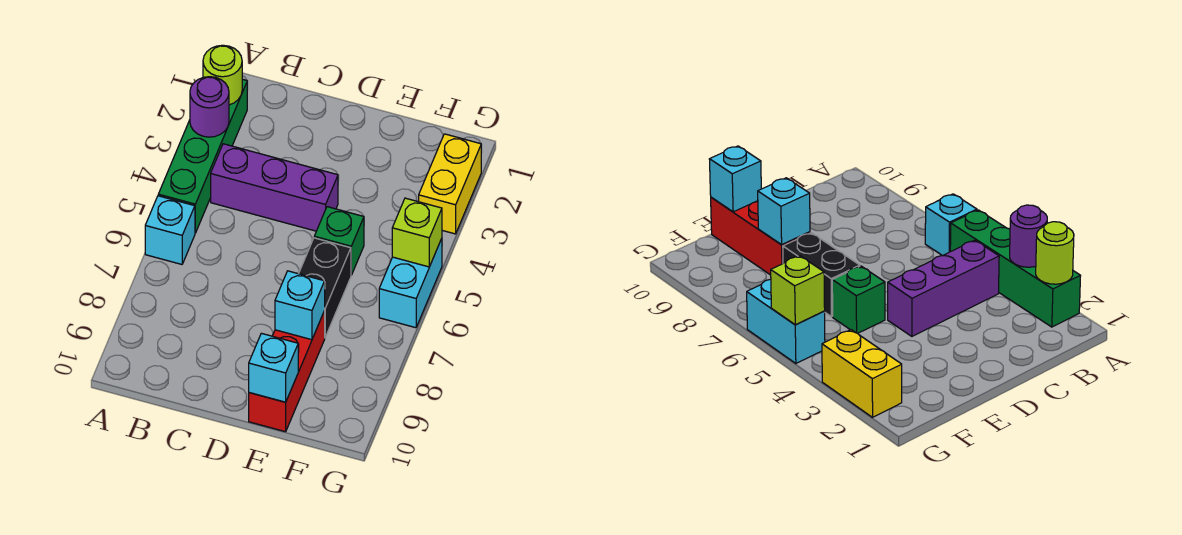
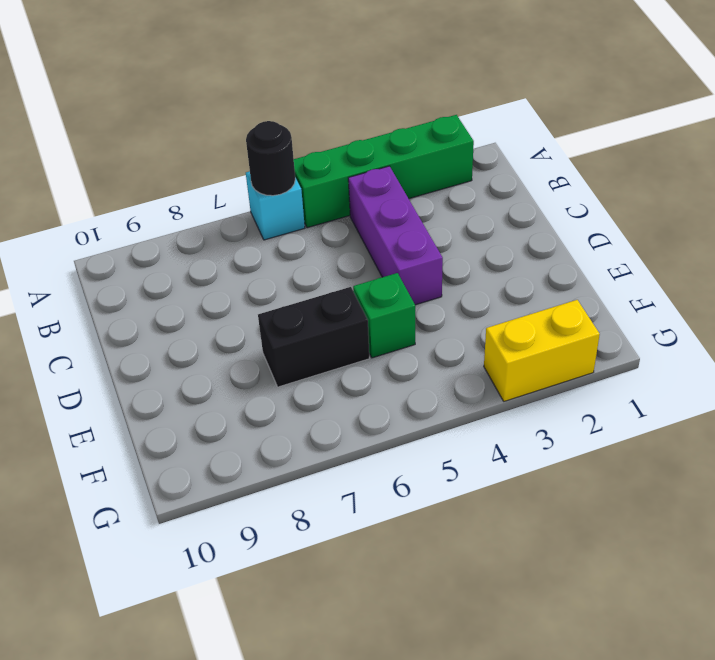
black round brick A6 level 2 -> none
none -> red brick E8:E10 level 1
none -> cyan brick G5:G6 level 1
none -> lime round brick A2 level 2

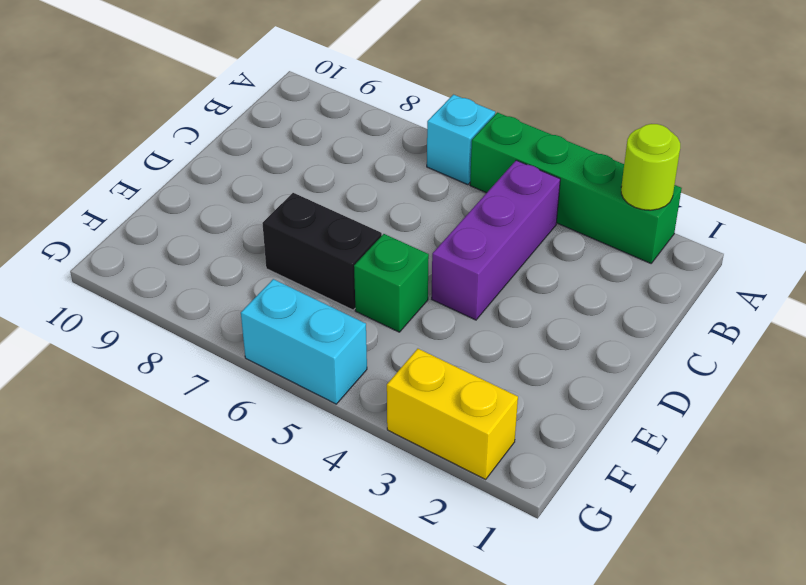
none -> red brick E8:E10 level 1
none -> purple round brick A3 level 2
none -> cyan brick E8 level 2

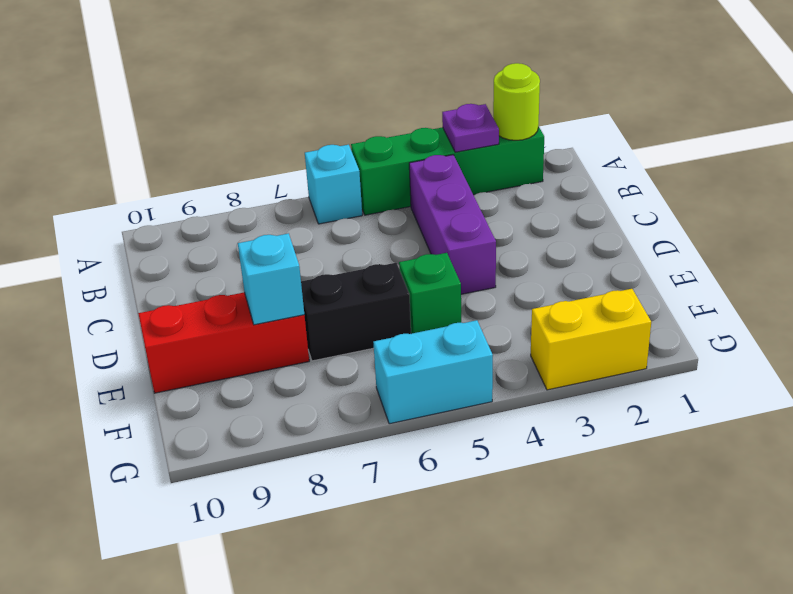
purple plate A3 level 2 -> purple round brick A3 level 2
none -> cyan brick E10 level 2
none -> lime brick G5 level 2

